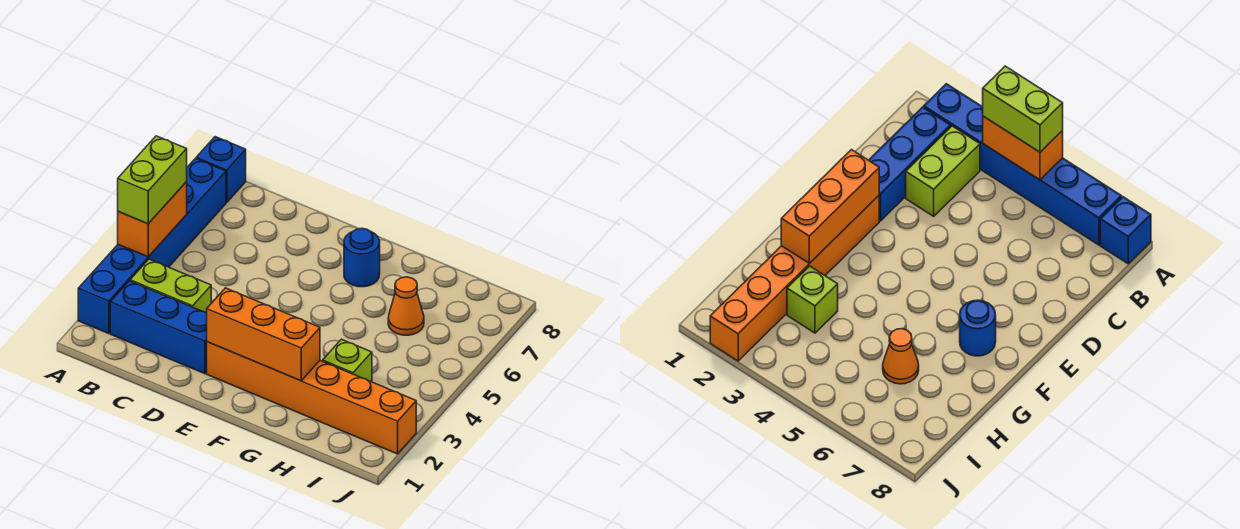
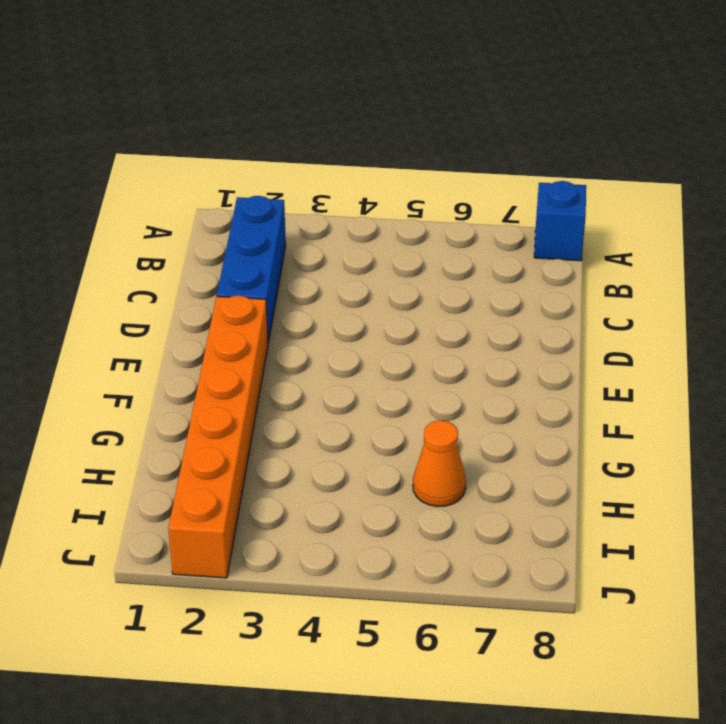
none -> blue brick A2:A7 level 1
none -> lime brick B3:C3 level 1

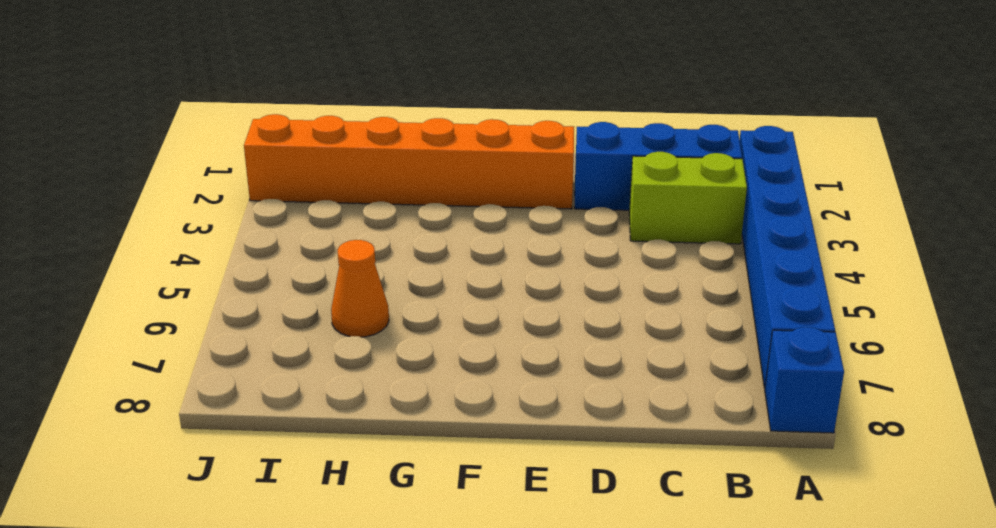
none -> blue round brick F7 level 1
none -> lime brick H3 level 1

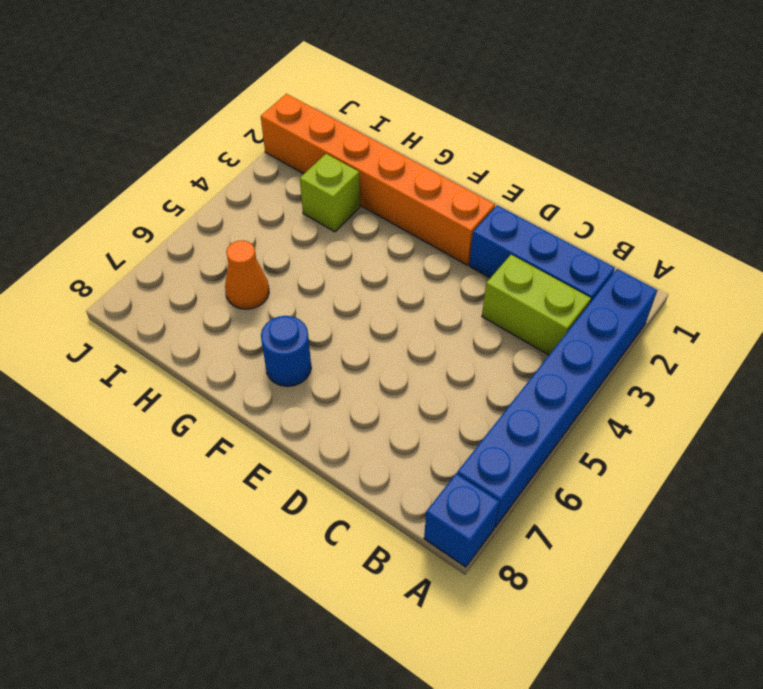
none -> orange brick A4:A5 level 2
none -> orange brick E2:G2 level 2

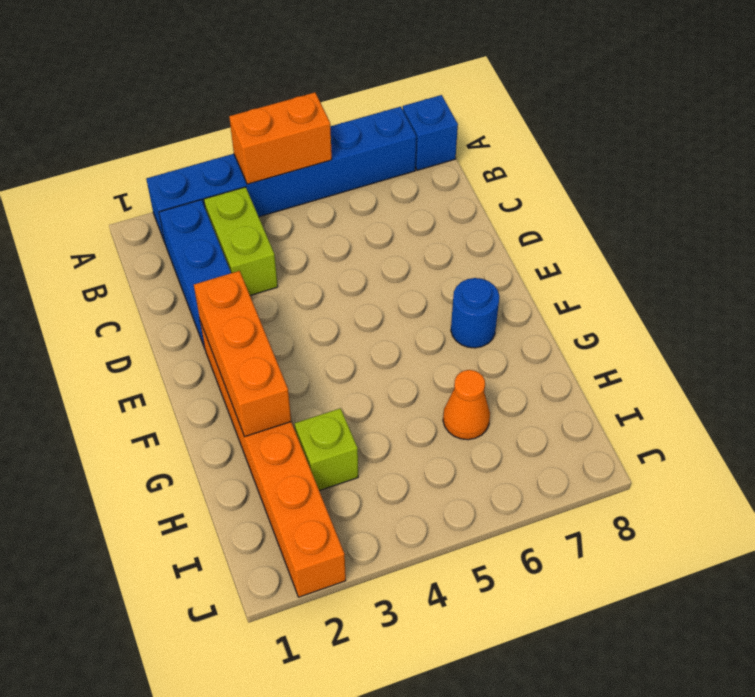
none -> lime brick A4:A5 level 3

